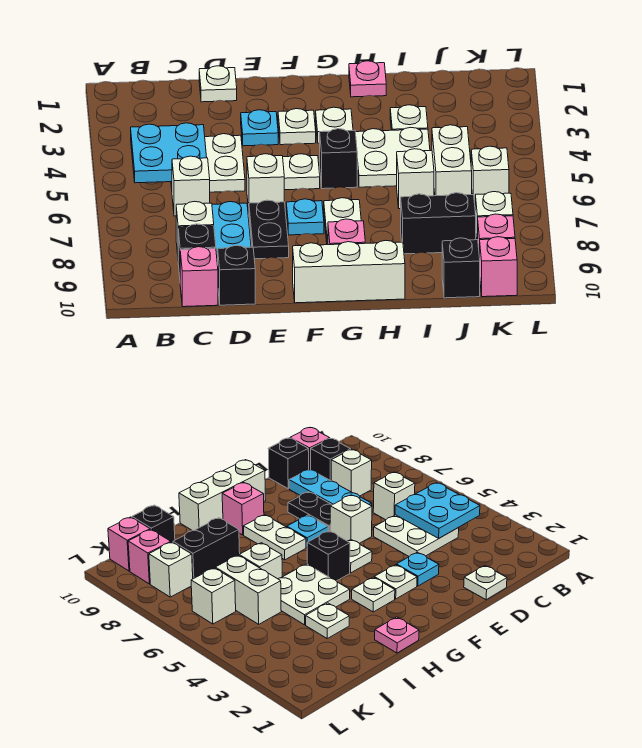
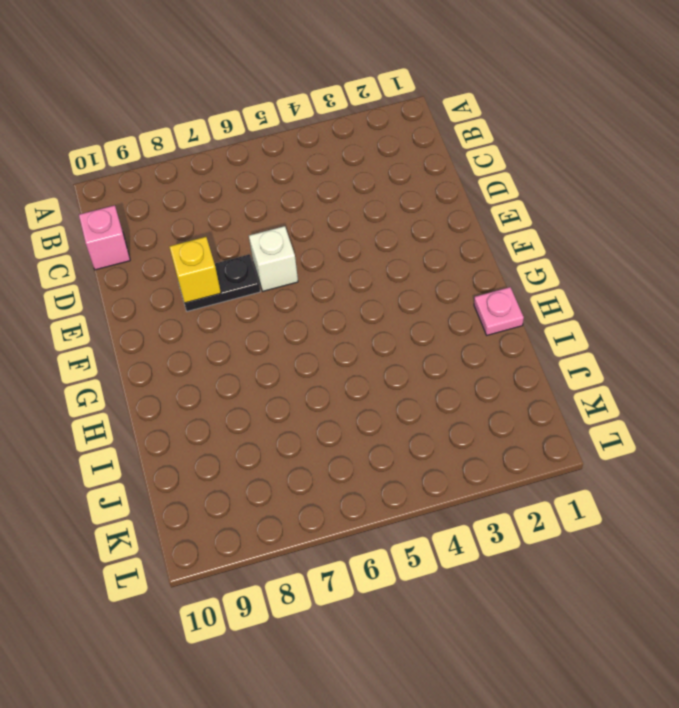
yellow brick E8 level 2 -> none
none -> white plate C4:D5 level 1
none -> white brick C6 level 1
none -> white brick C8 level 1
none -> black brick C9 level 1

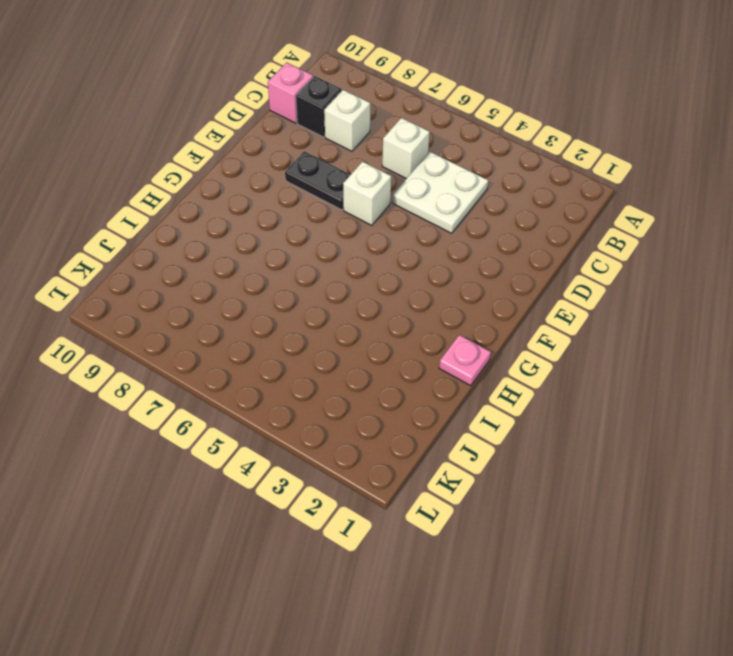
none -> white plate D1 level 1
none -> cyan plate D7:D9 level 1
none -> black brick D10 level 1
none -> cyan plate E3 level 1

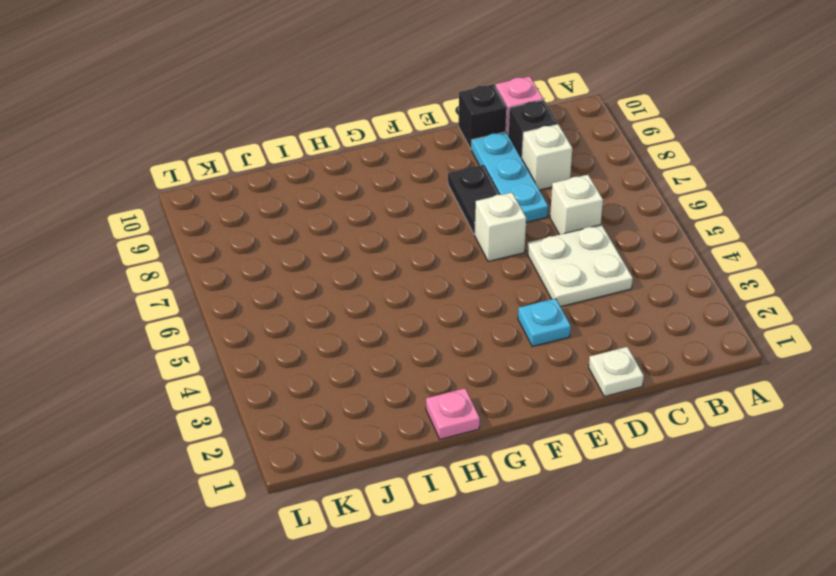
none -> white plate F3 level 1
none -> white plate F5 level 1
none -> cyan plate F7 level 1
none -> white brick F10:H10 level 1

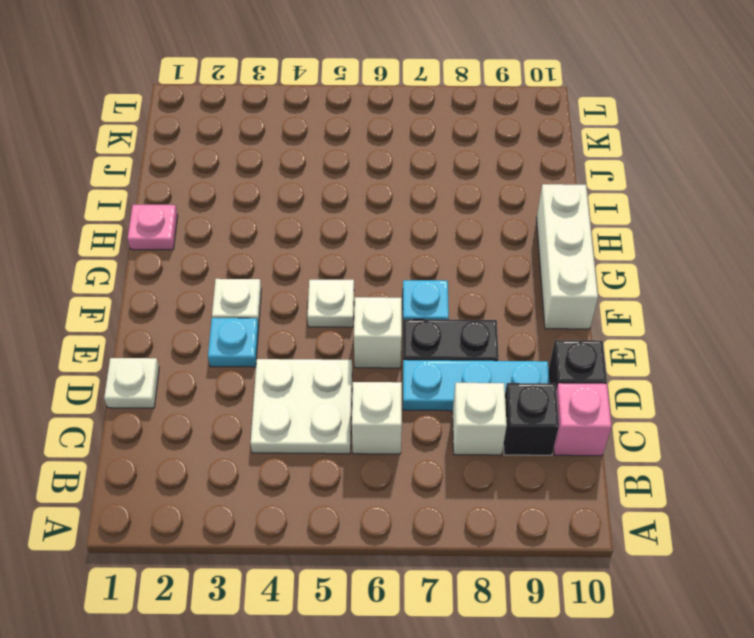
none -> white plate G3 level 1
none -> black brick G5 level 1
none -> white plate G7:G8 level 1
none -> pink brick G9 level 1

